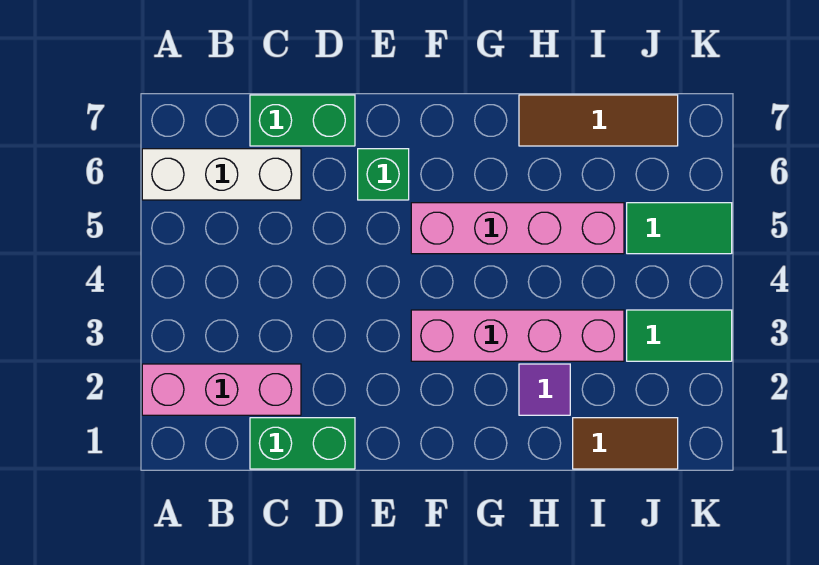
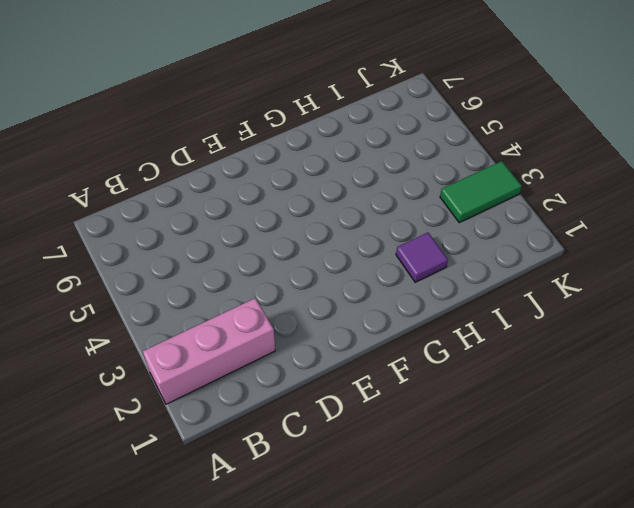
none -> white brick A6:C6 level 1
none -> green brick C1:D1 level 1
none -> green brick C7:D7 level 1

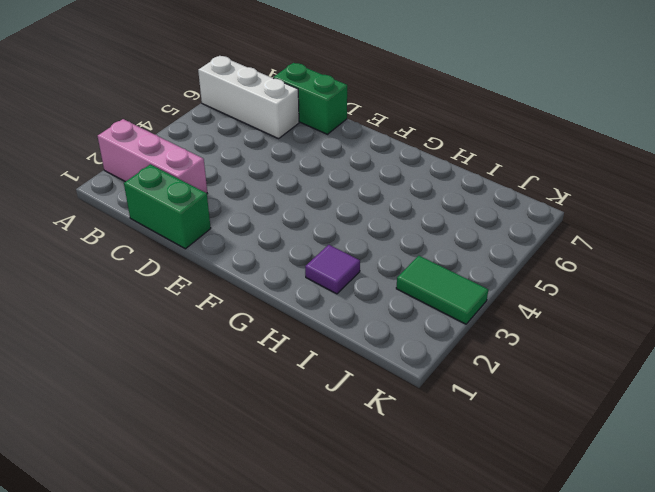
none -> green brick E6 level 1
none -> pink brick F3:I3 level 1
none -> pink brick F5:I5 level 1

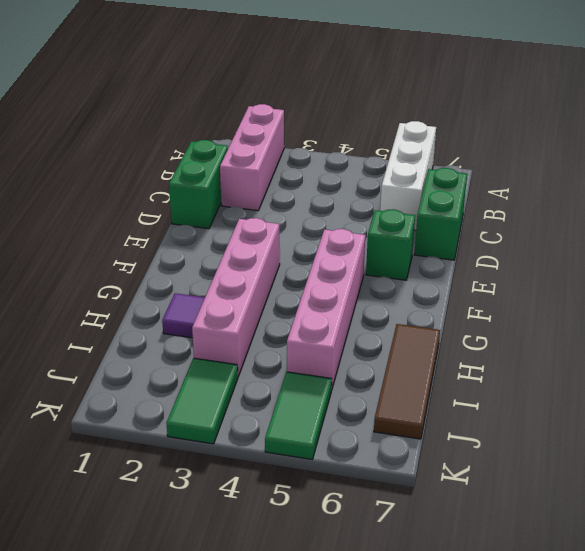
none -> brown tile I1:J1 level 1

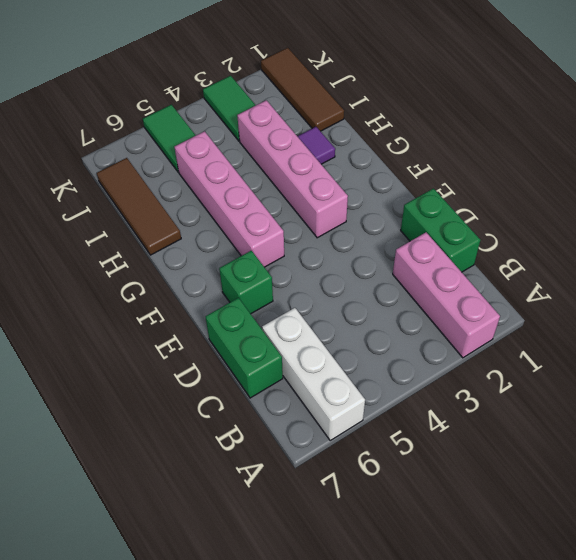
brown tile I1:K1 level 1 -> brown tile I1:J1 level 1

